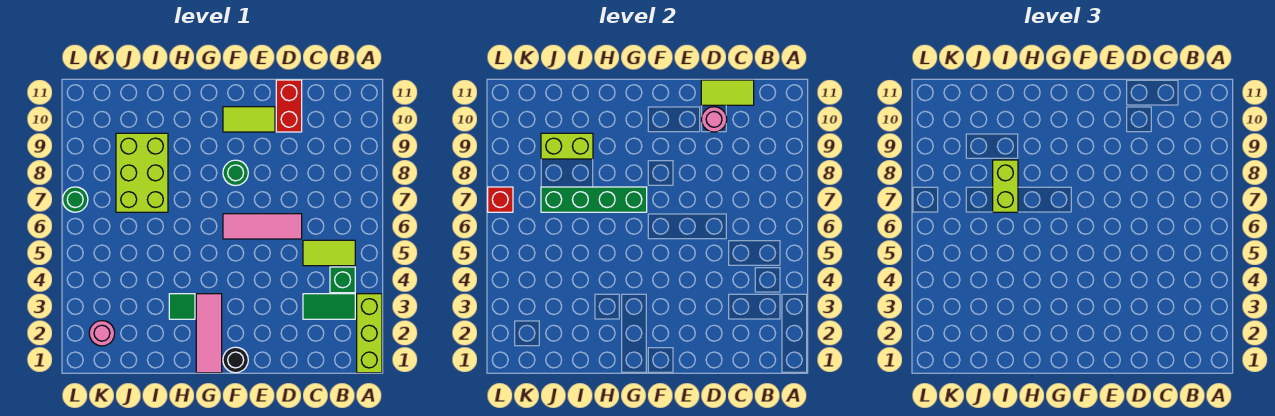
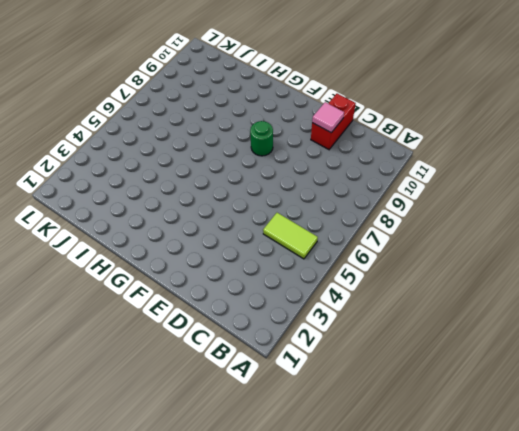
pink tile D10 level 2 -> pink round brick D10 level 2
none -> lime brick A1:A3 level 1
none -> green tile B3:C3 level 1
none -> green brick B4 level 1

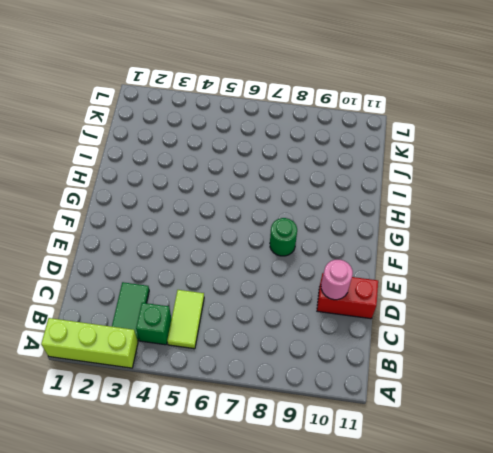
none -> pink tile D6:F6 level 1
none -> lime tile E10:F10 level 1
none -> black round brick F1 level 1

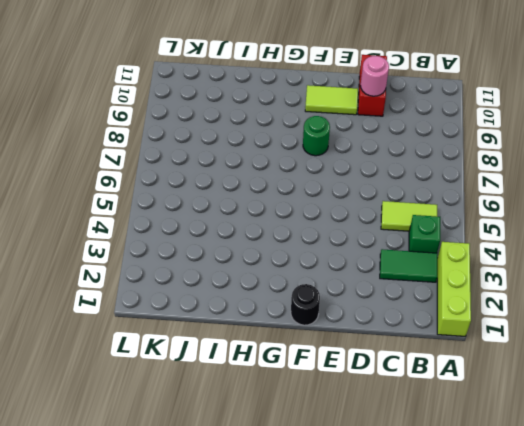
none -> pink tile D6:F6 level 1
none -> pink tile G1:G3 level 1
none -> green tile H3 level 1

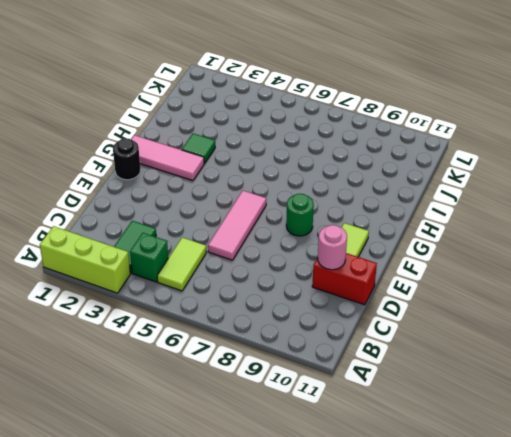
none -> lime brick I7:J9 level 1
none -> pink round brick K2 level 1
none -> green round brick L7 level 1

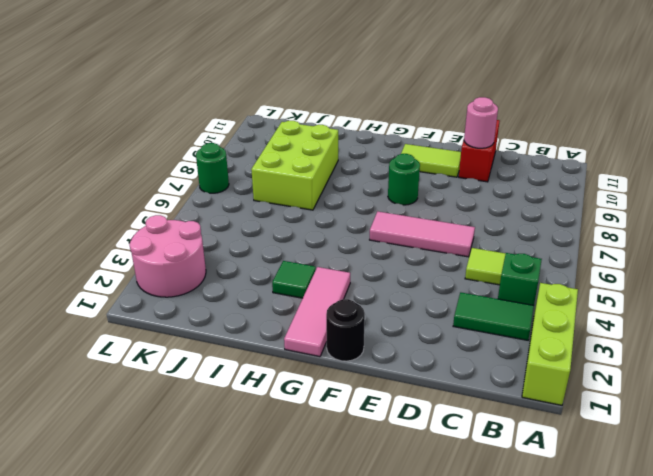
pink round brick K2:L3 level 1 -> pink round brick K2 level 1
none -> lime tile C11:D11 level 2
none -> green brick G7:J7 level 2
none -> lime brick I9:J9 level 2

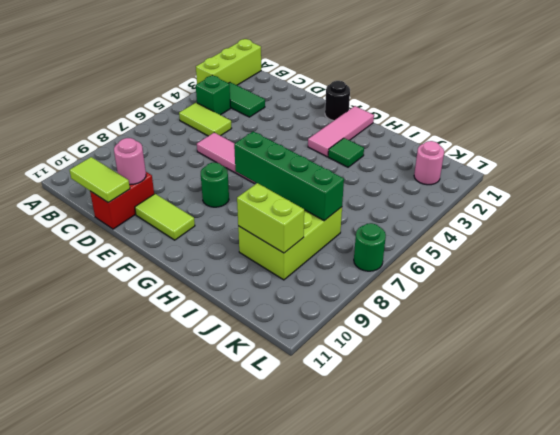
none -> red brick L7 level 2
none -> lime brick I7:I8 level 3

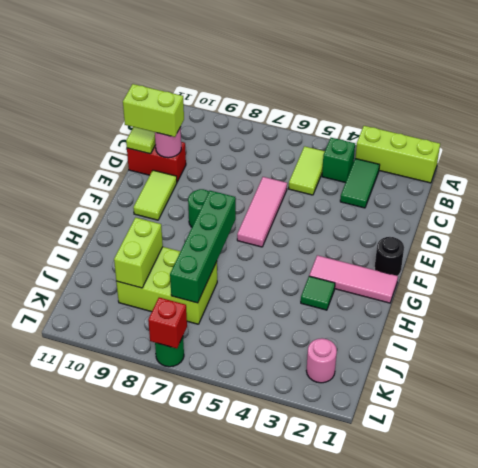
lime brick D10:D11 level 3 -> lime brick I7:I8 level 3

